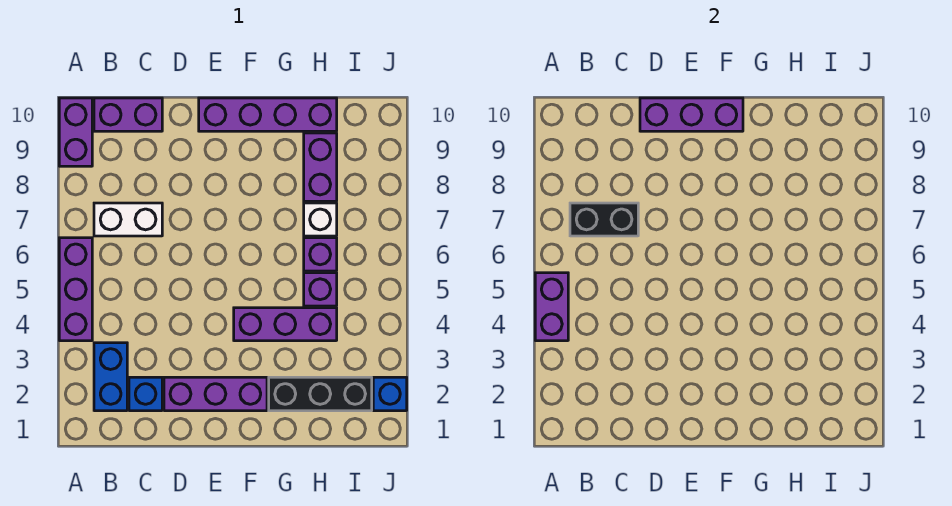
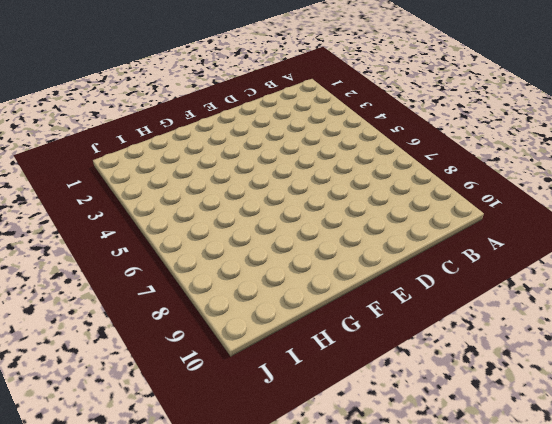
none -> purple brick A4:A6 level 1
none -> purple brick A9:A10 level 1
none -> blue brick B2:B3 level 1

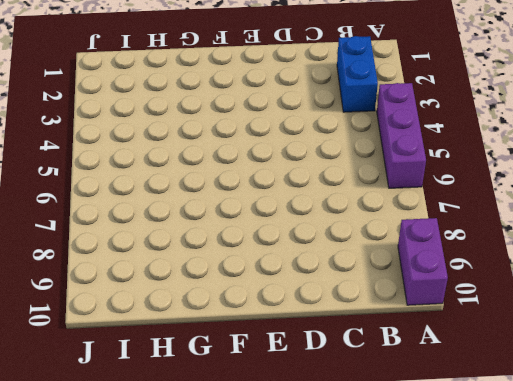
none -> white brick B7:C7 level 1
none -> purple brick B10:C10 level 1
none -> blue brick C2 level 1

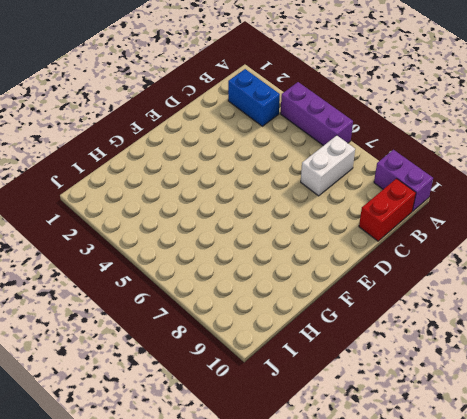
red brick B10:C10 level 1 -> purple brick B10:C10 level 1
none -> blue brick C2 level 1
none -> purple brick D2:F2 level 1
none -> purple brick E10:H10 level 1

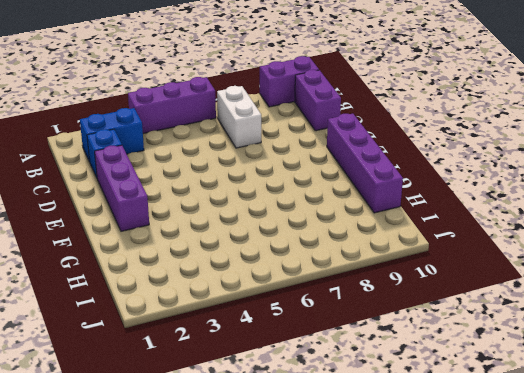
none -> purple brick F4:H4 level 1
none -> black brick G2:I2 level 1
none -> purple brick H5 level 1

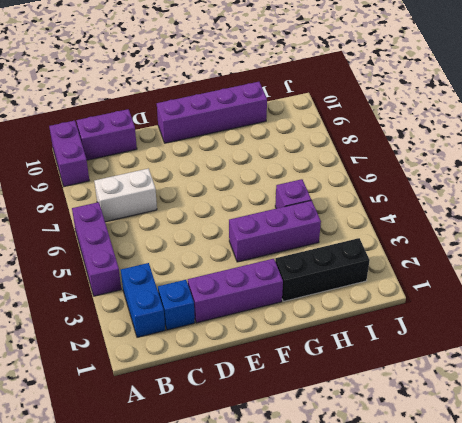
none -> purple brick H6 level 1
none -> white brick H7 level 1
none -> purple brick H8:H9 level 1

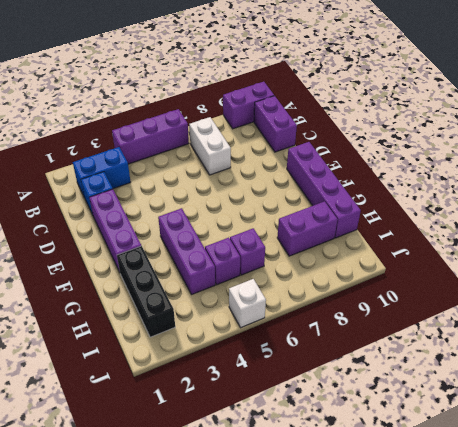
white brick J5 level 1 -> white brick H7 level 1
none -> blue brick J2 level 1
none -> purple brick A4:A5 level 2
none -> black brick B7:C7 level 2

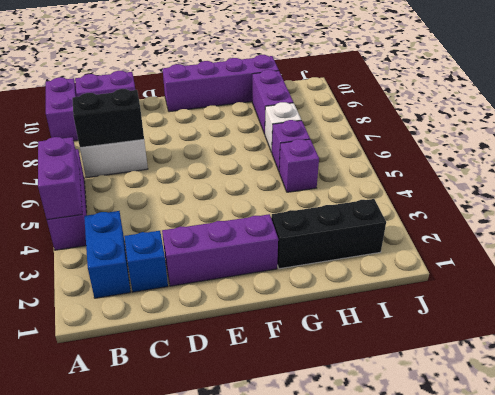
none -> purple brick F4:H4 level 1
none -> blue brick J2 level 1
none -> purple brick D10:F10 level 2

